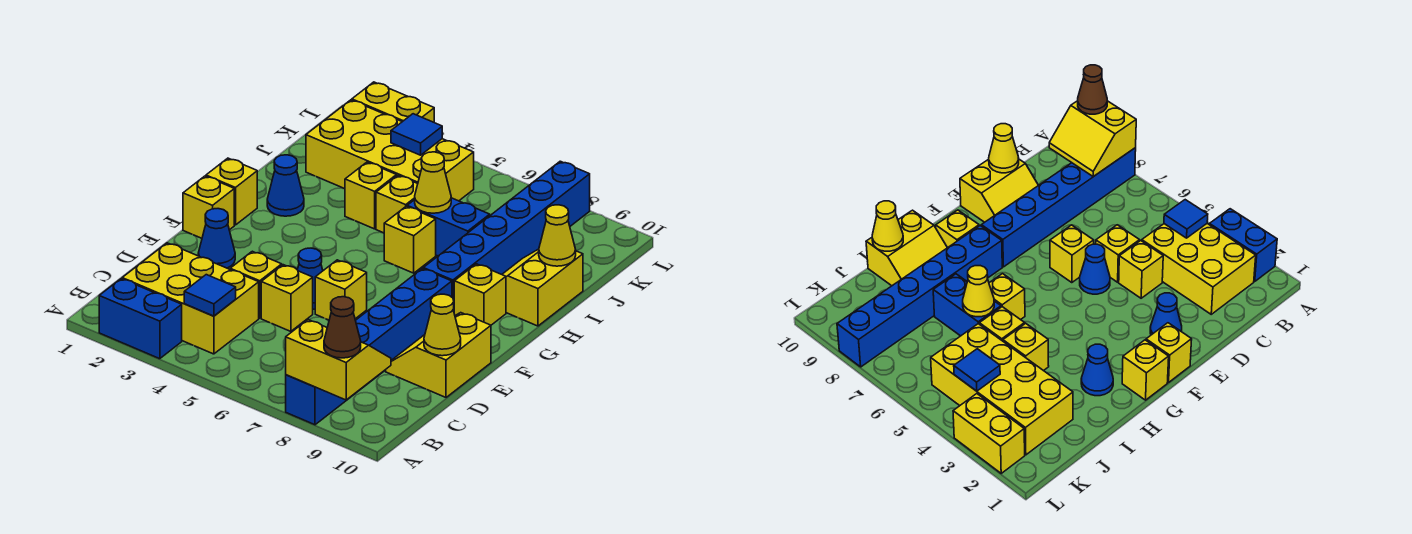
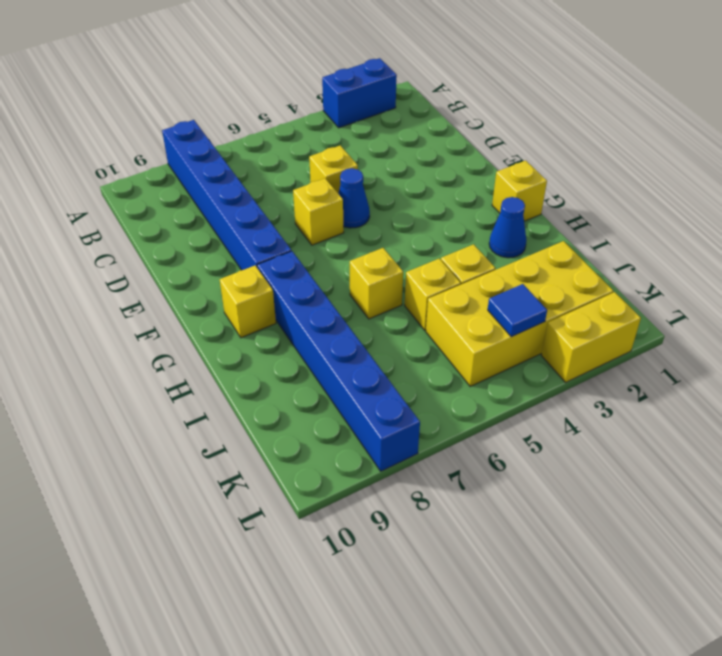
none -> yellow brick B2:C4 level 1
none -> yellow brick D4 level 1
none -> yellow slope D9:E10 level 1 top 10

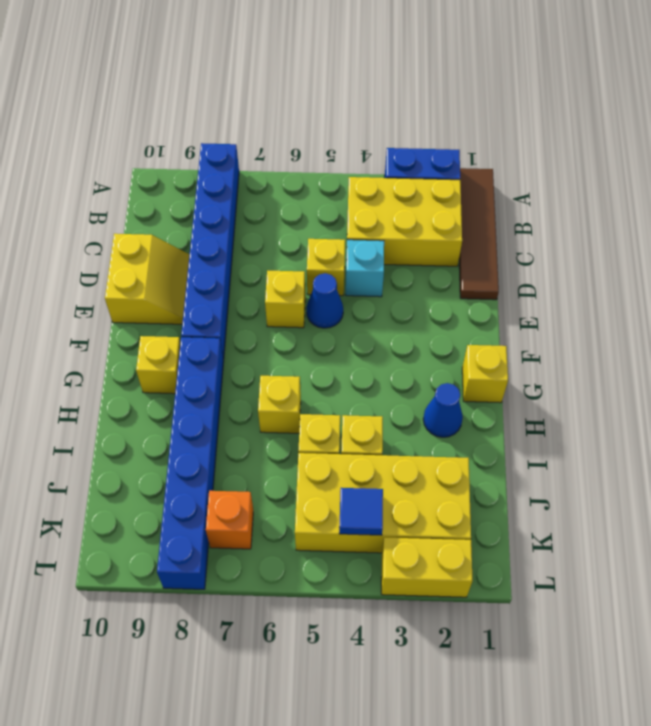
brown tile A1:D1 level 1 -> none
cyan brick D4 level 1 -> yellow brick D4 level 1
orange brick K7 level 1 -> none
none -> blue cone E2 level 1
none -> yellow brick F1 level 1
none -> yellow slope H9:I10 level 1 top 10

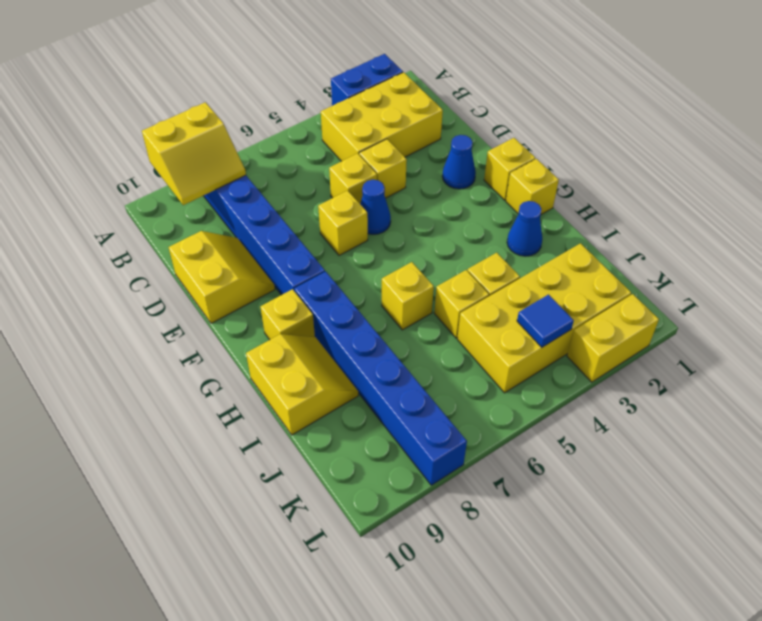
none -> blue brick I6:I7 level 1
none -> blue tile B4 level 2
none -> yellow cone D10 level 2

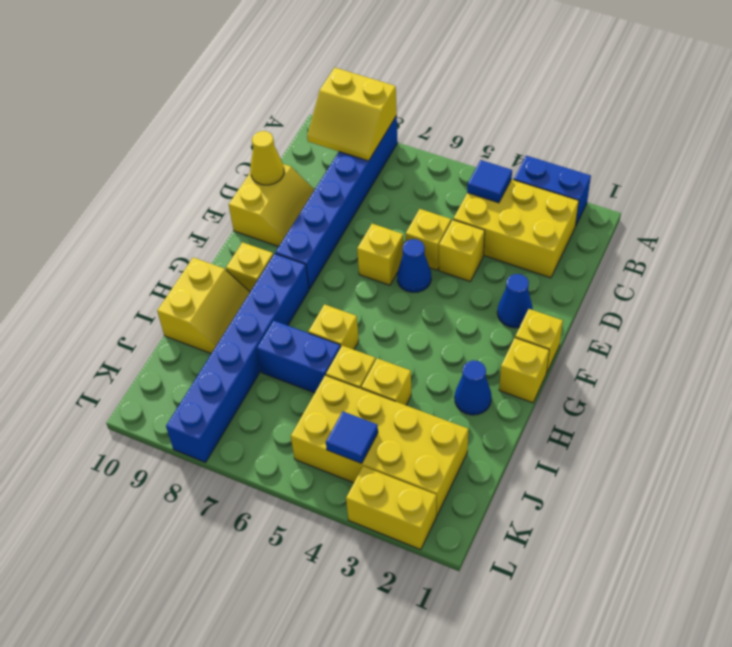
none -> yellow cone I6 level 2
none -> yellow cone I10 level 2
none -> brown cone A9 level 3

